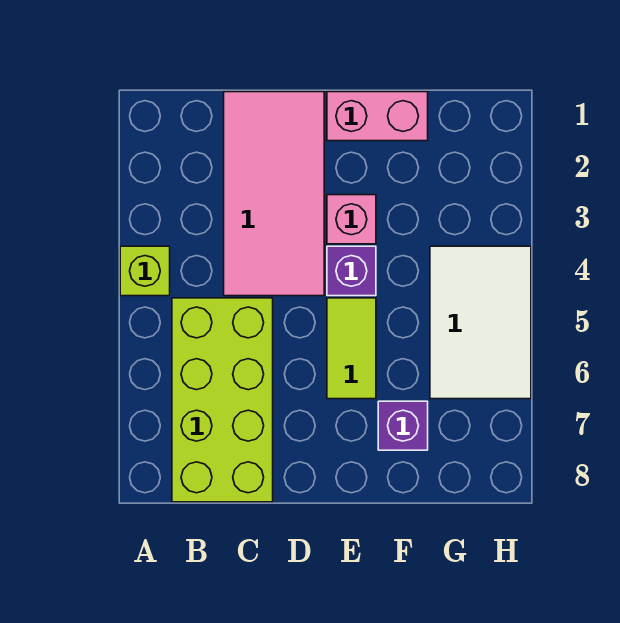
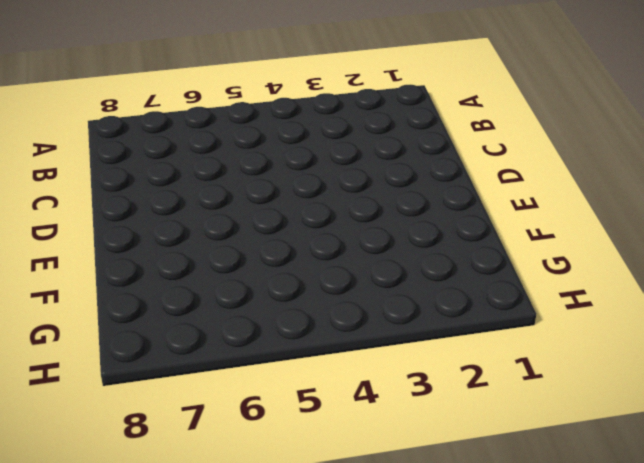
none -> lime brick A4 level 1
none -> lime brick B5:C8 level 1

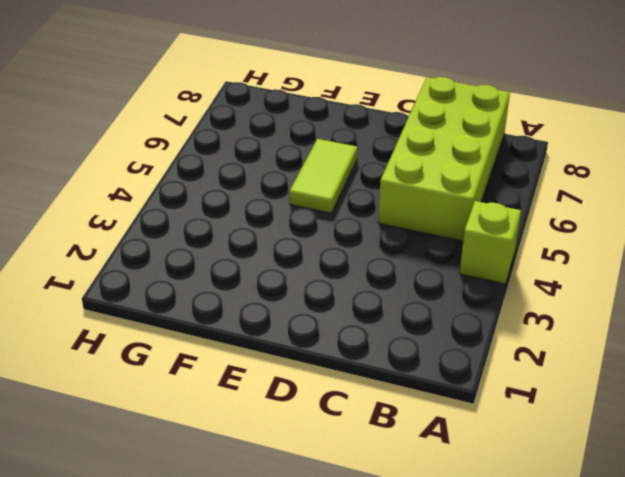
none -> pink tile C1:D4 level 1
none -> pink brick E1:F1 level 1

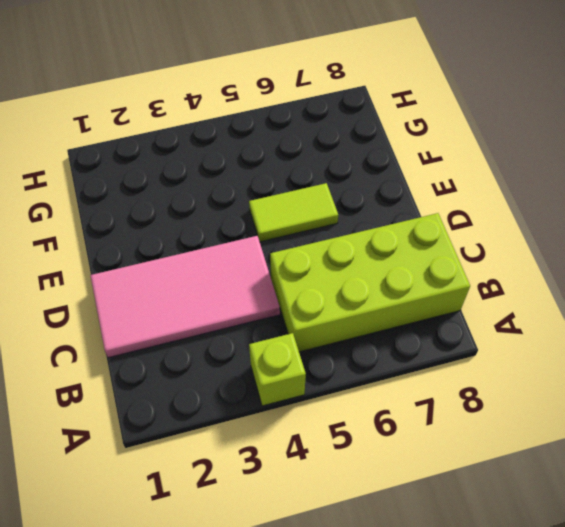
none -> pink brick E1:F1 level 1
none -> pink brick E3 level 1

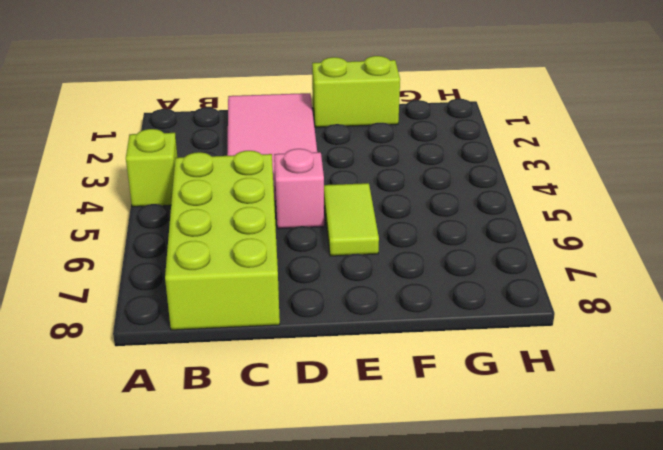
pink brick D5 level 1 -> pink brick E3 level 1
lime brick E1:F1 level 1 -> pink brick E1:F1 level 1
none -> purple brick E4 level 1
none -> purple brick F7 level 1

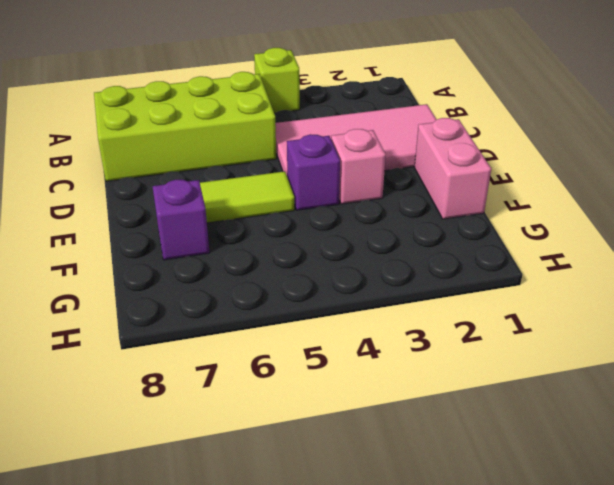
none -> white tile G4:H6 level 1

